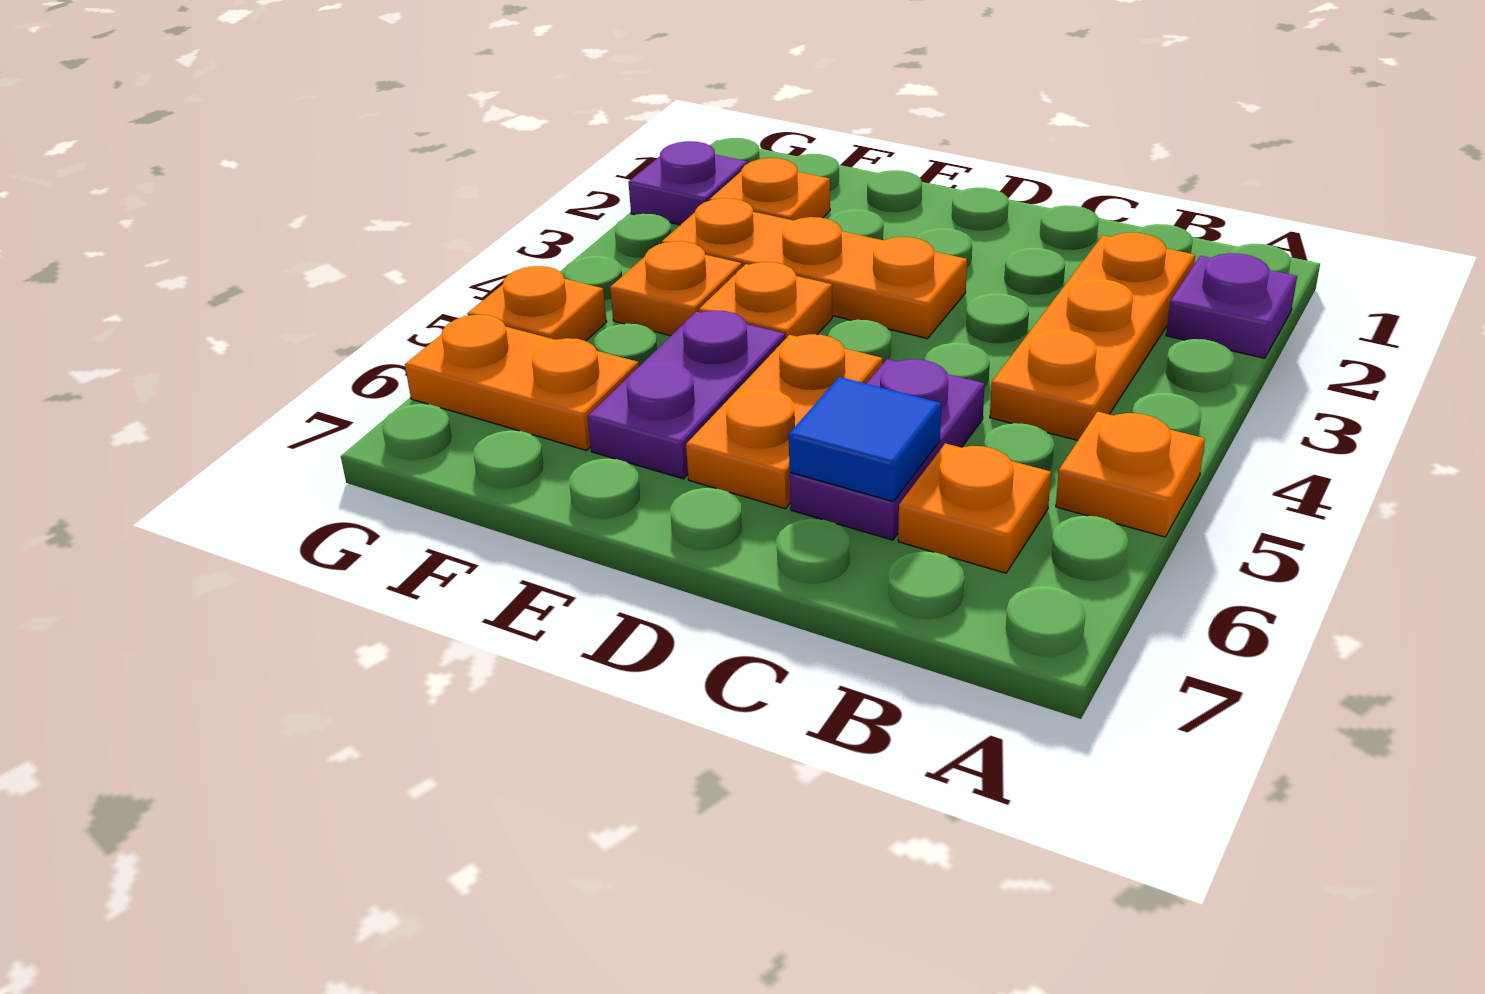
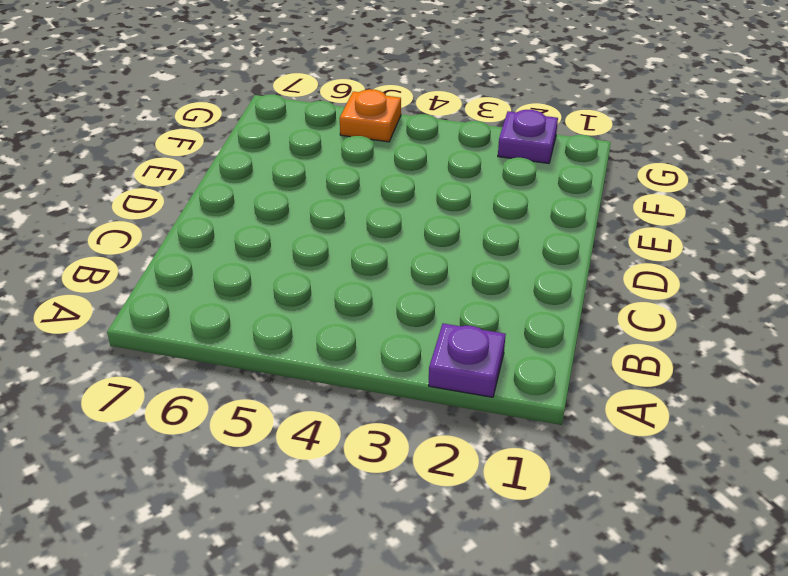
none -> orange plate A5 level 1
none -> orange plate B2:B4 level 1
none -> orange plate B6 level 1

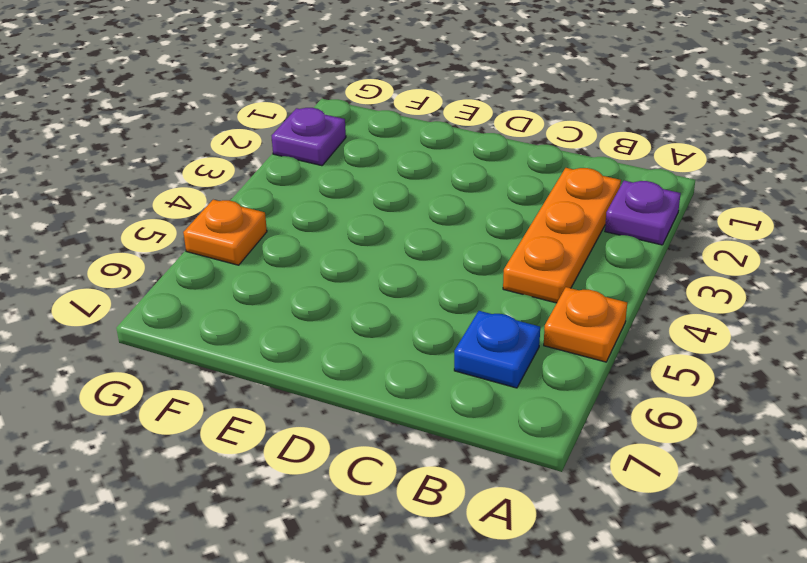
blue plate B6 level 1 -> orange plate B6 level 1
none -> purple plate C5:C6 level 1
none -> orange plate D3:F3 level 1
none -> orange plate D5:D6 level 1

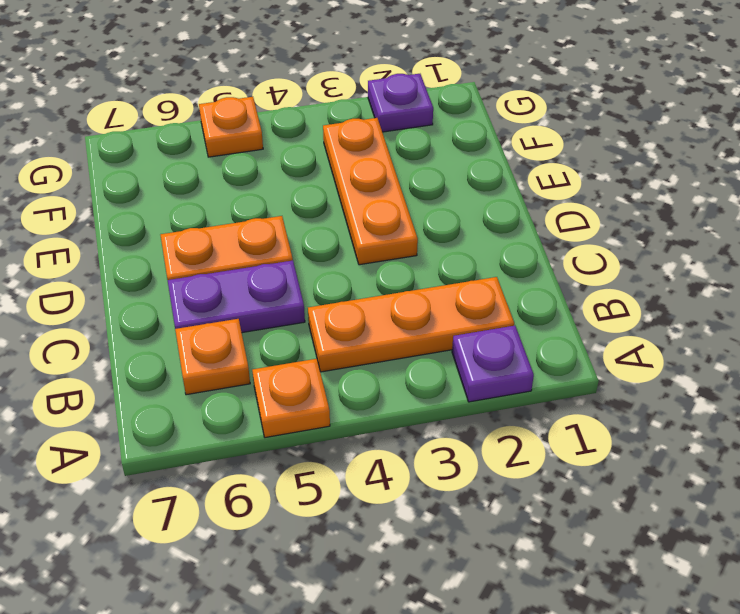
none -> orange plate E4 level 1
none -> purple plate E5:E6 level 1
none -> orange plate F2 level 1

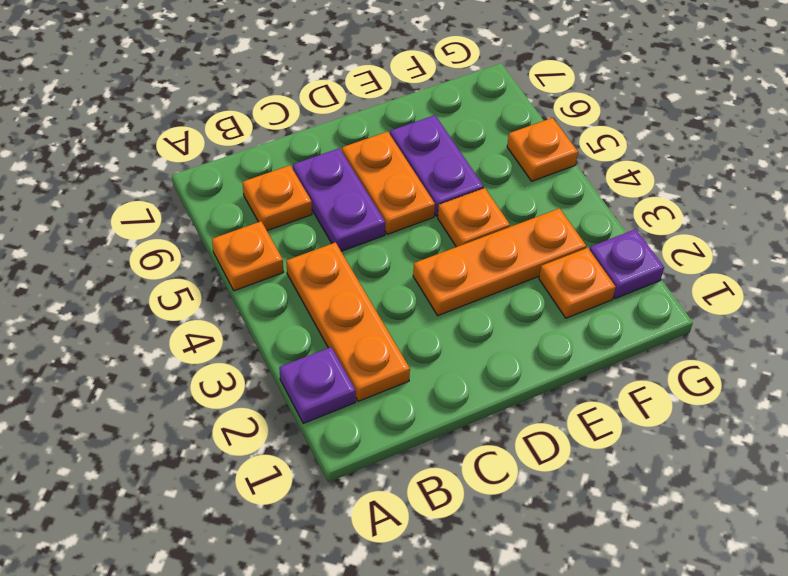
none -> orange plate F4 level 1
none -> orange plate F6:G6 level 1
none -> blue tile C6 level 2

